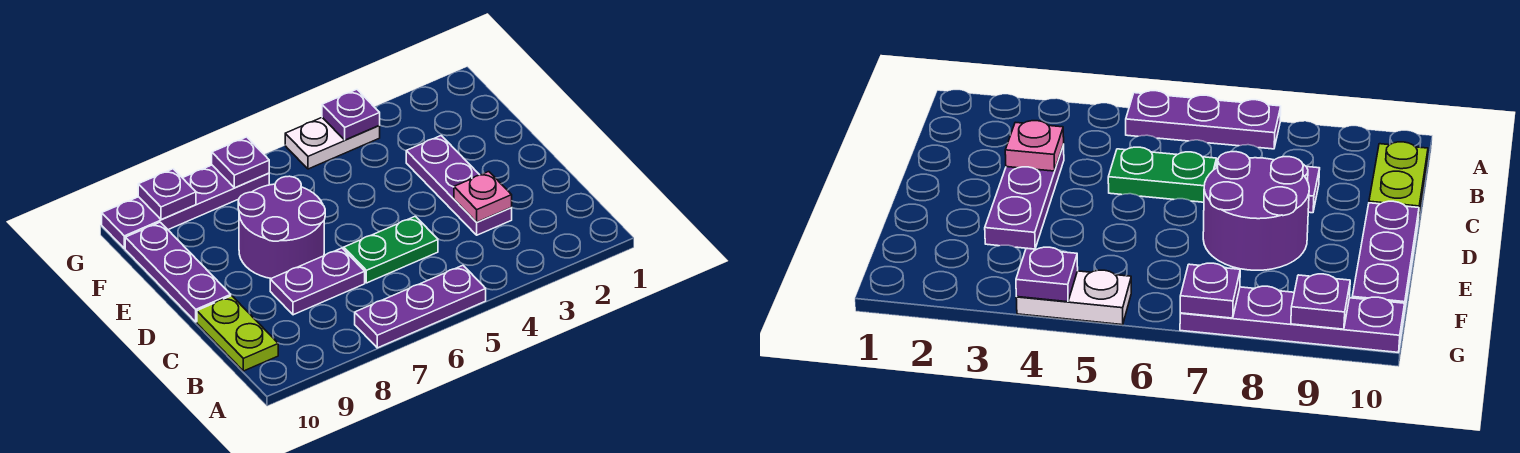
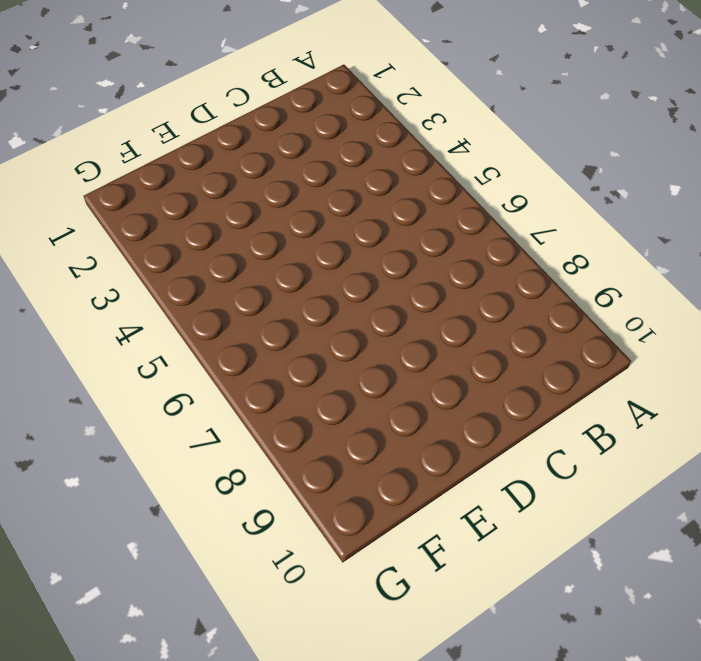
none -> purple plate A5:A7 level 1
none -> lime plate B10:C10 level 1
none -> purple plate C3:E3 level 1

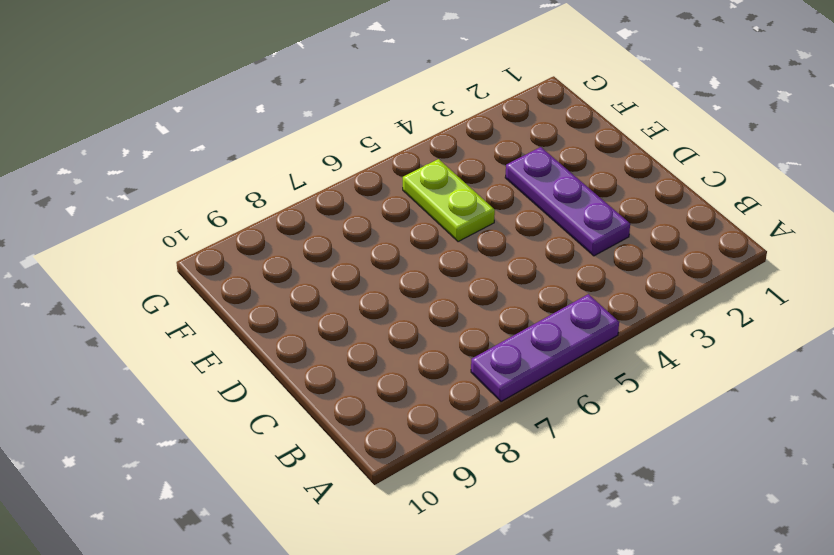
lime plate E5:F5 level 1 -> lime plate B10:C10 level 1
none -> green plate C5:C6 level 1
none -> purple plate C7:C8 level 1
none -> purple round brick D7:E8 level 1

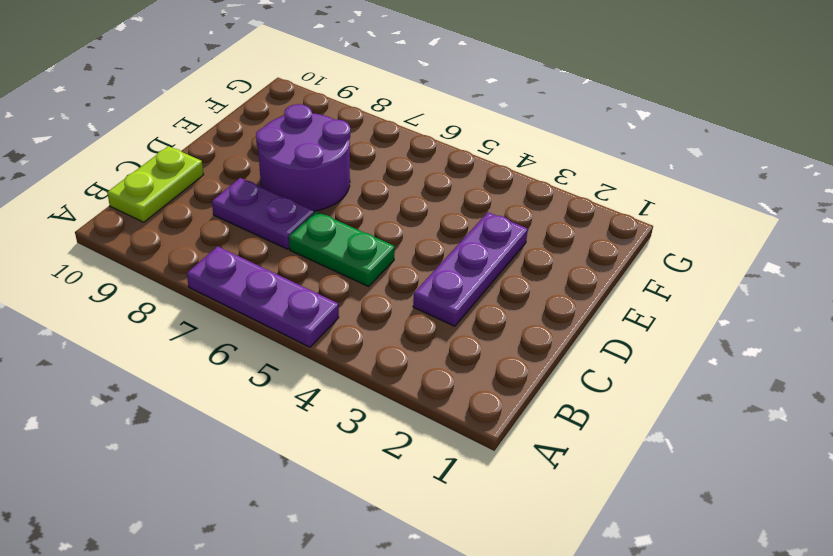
none -> purple plate D10:F10 level 1
none -> white plate G4:G5 level 1
none -> purple plate G7:G10 level 1

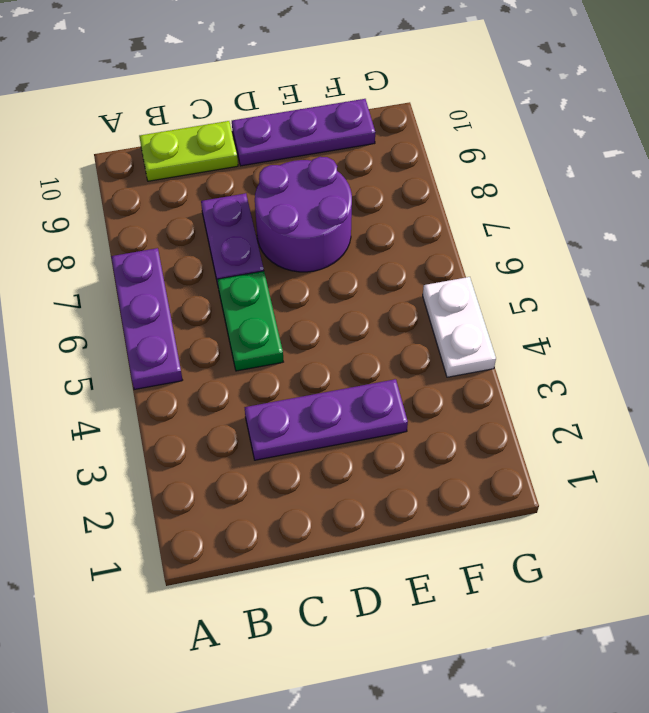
none -> purple plate G7:G10 level 1
none -> pink plate C3 level 2
none -> purple plate G4 level 2

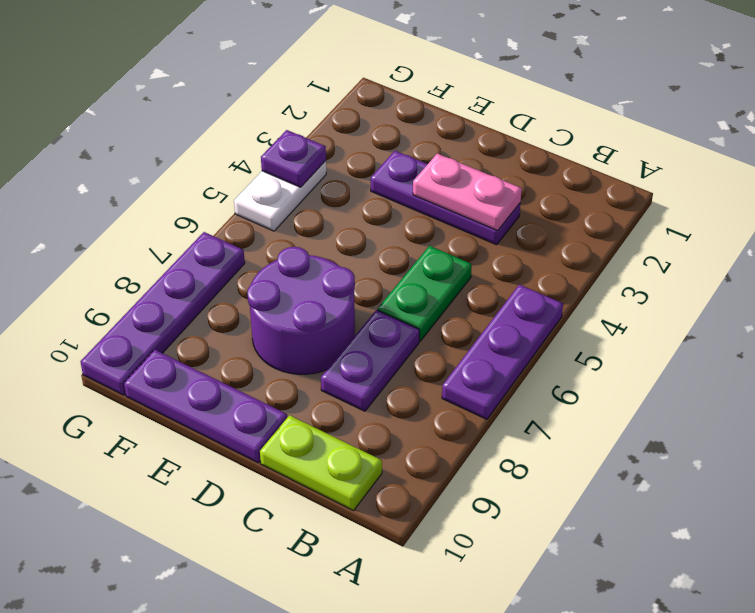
pink plate C3:D3 level 2 -> pink plate C3 level 2
none -> purple plate G7 level 2
none -> purple plate G9 level 2

